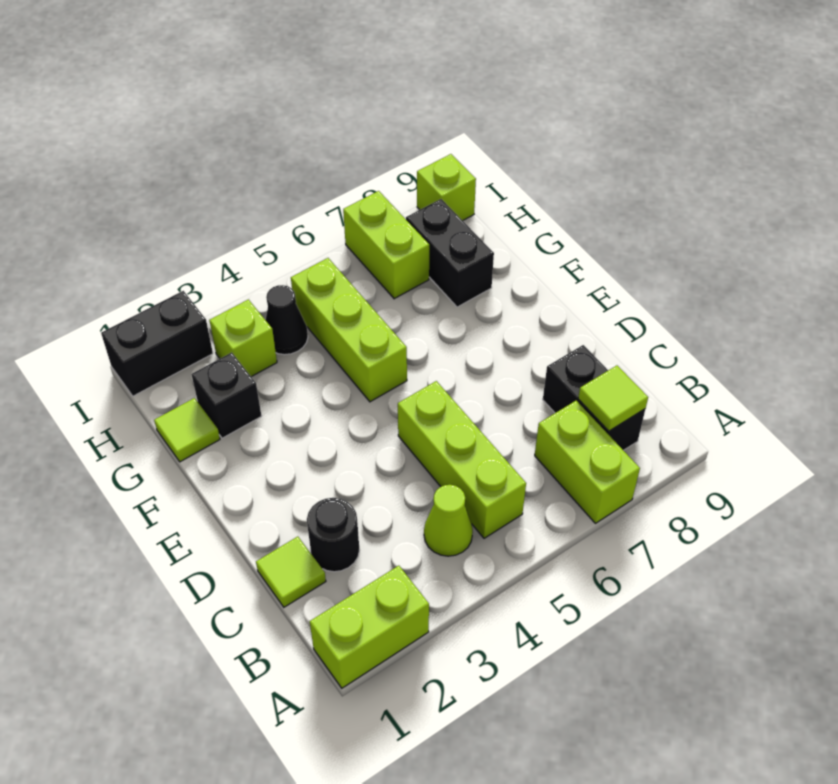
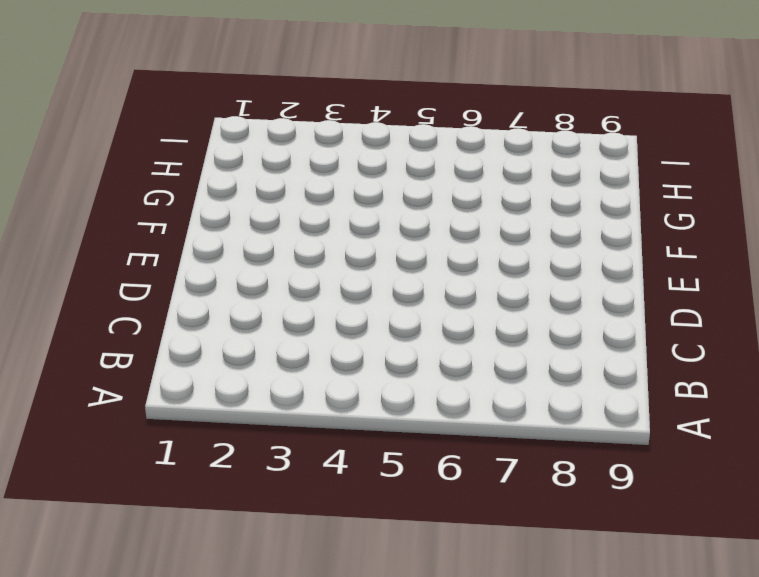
none -> lime brick A1:A2 level 1
none -> lime brick A7:B7 level 1
none -> lime cone B4 level 1

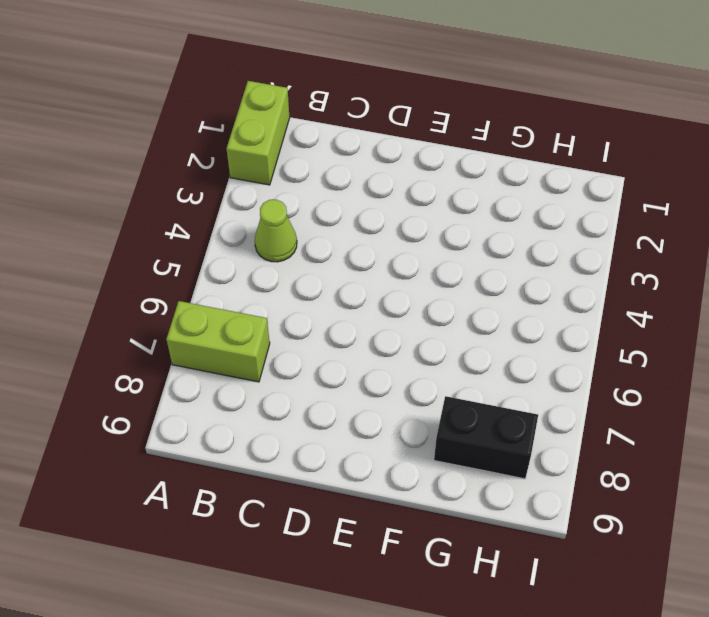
none -> lime brick B5:D5 level 1
none -> black brick B8:C8 level 1
none -> lime tile C1 level 1

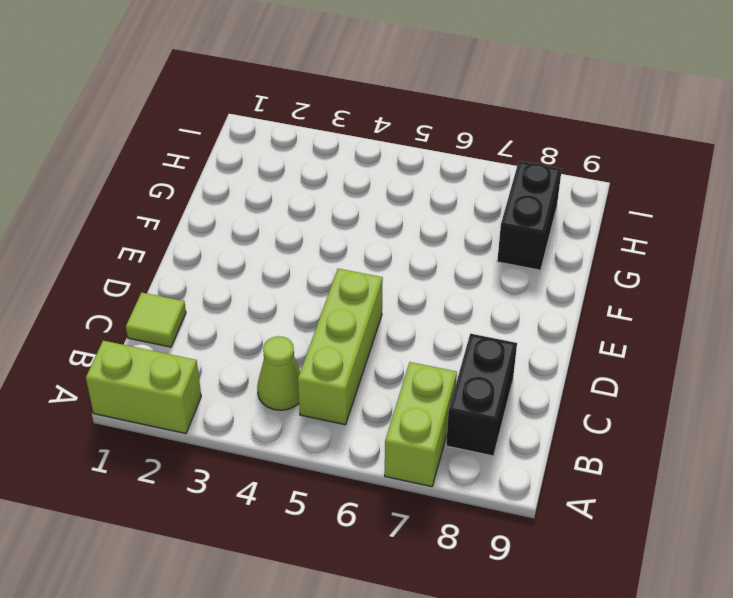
none -> black round brick C2 level 1
none -> lime brick F5:H5 level 1
none -> lime tile G1 level 1

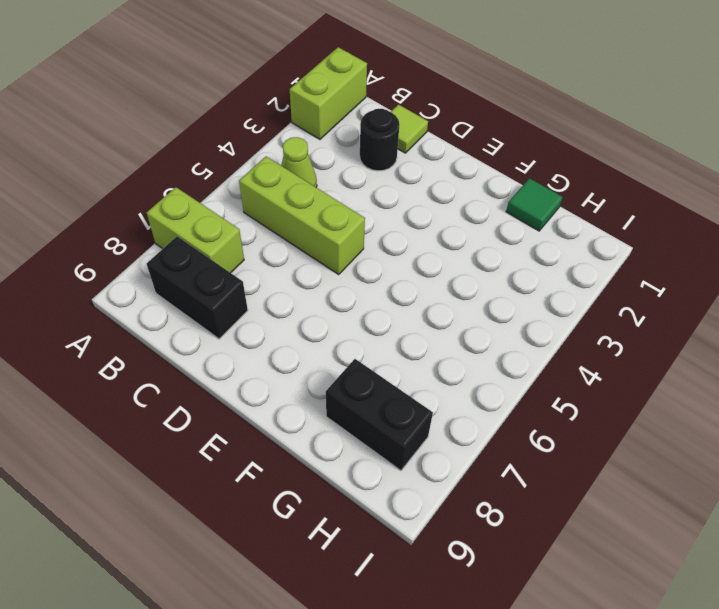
green tile G1 level 1 -> lime tile G1 level 1
none -> lime brick F5:H5 level 1
none -> black brick G2 level 1
none -> lime brick H3 level 1

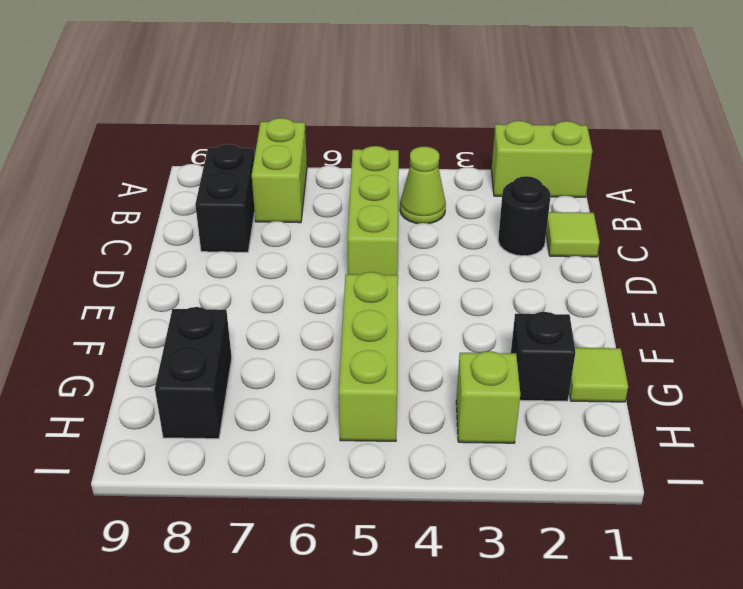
none -> black cone H4 level 1
none -> lime brick H7:I7 level 1
none -> black brick I1:I2 level 1

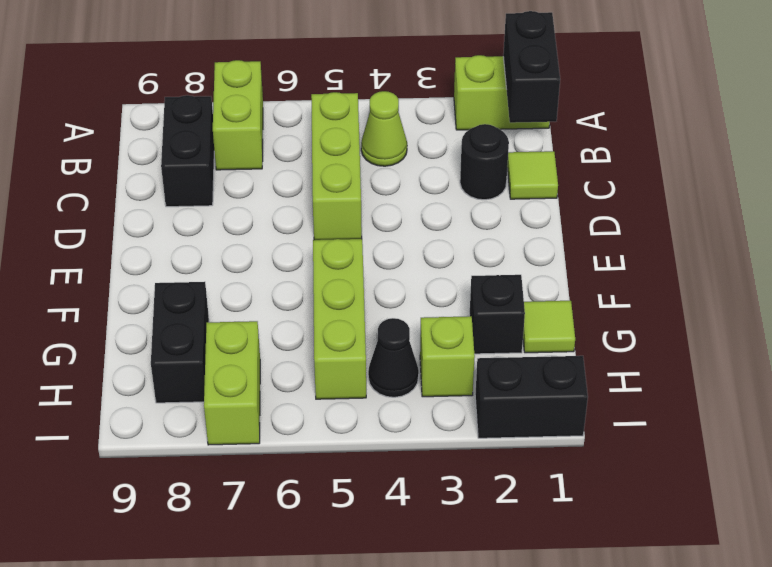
black brick A1:B1 level 2 -> none
none -> lime brick I9 level 1
none -> lime tile B8 level 2

